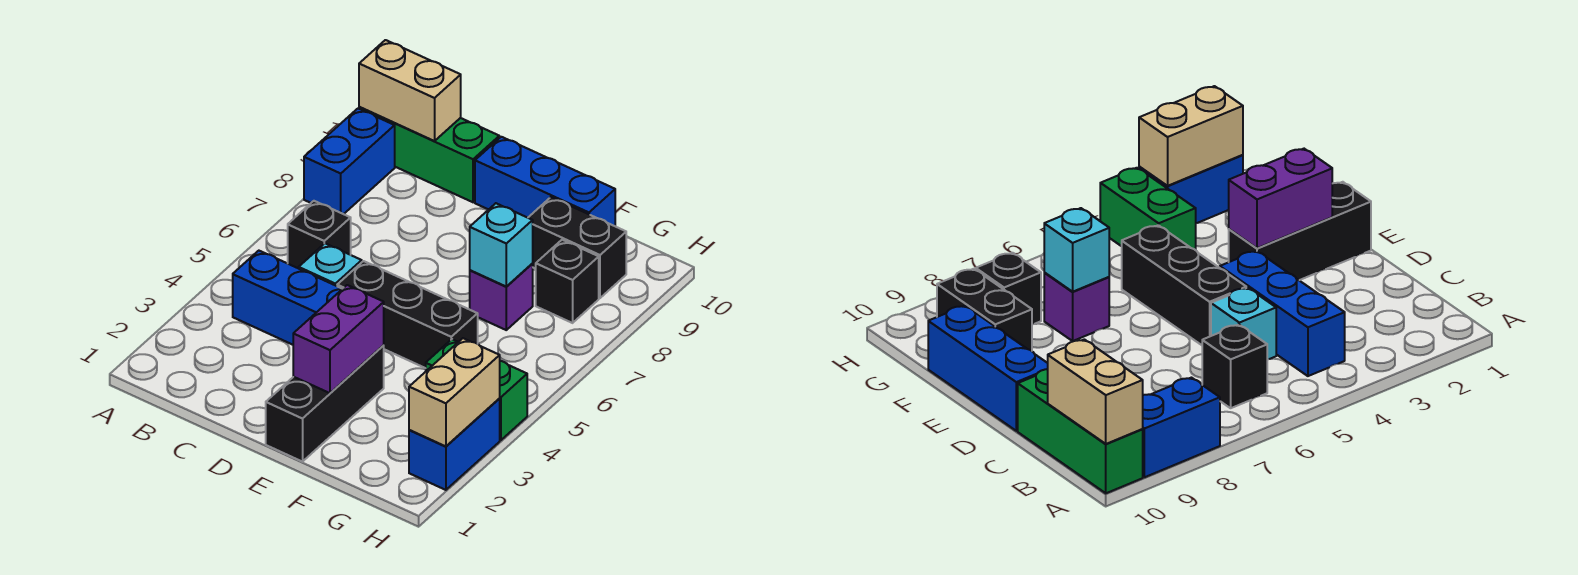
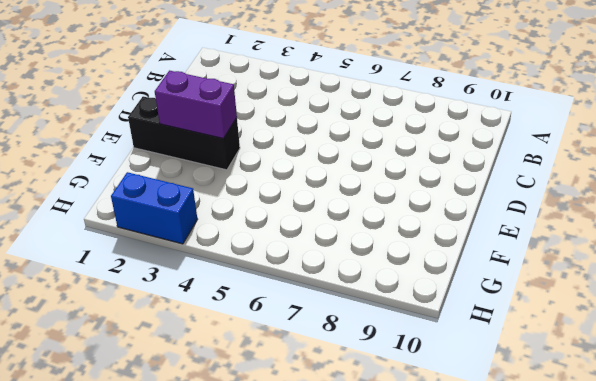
none -> blue brick A8:A9 level 1
none -> green brick A10:C10 level 1
none -> blue brick B4:D4 level 1

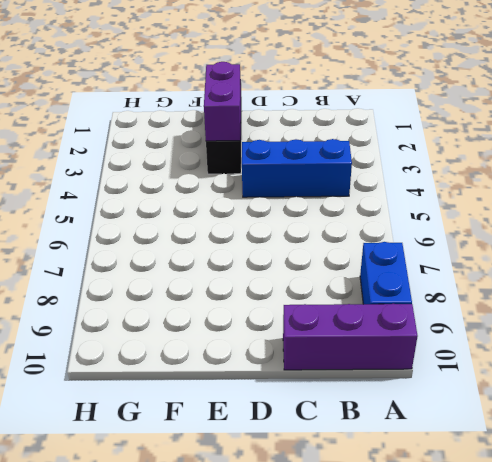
purple brick A10:C10 level 1 -> green brick A10:C10 level 1
none -> black brick B6 level 1
none -> cyan brick C5 level 1
none -> black brick D5:F5 level 1

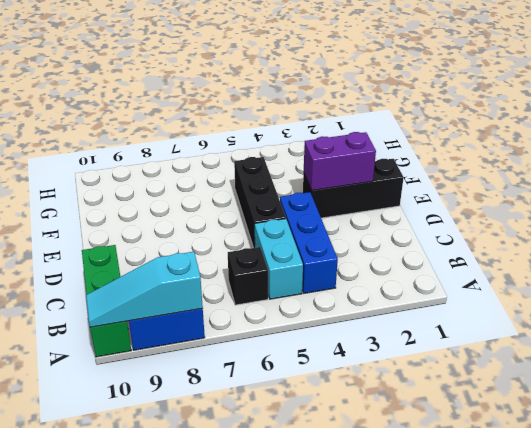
cyan slope A8:A10 level 2 top 8 -> tan brick A10:B10 level 2
cyan brick B5:C5 level 1 -> cyan brick C5 level 1
none -> blue brick D10:F10 level 1
none -> purple brick F7 level 1
none -> black brick F9:G9 level 1

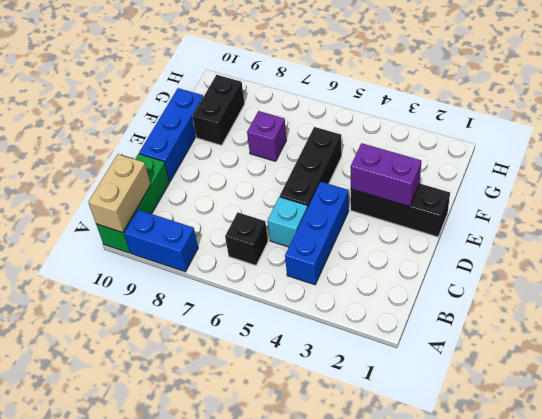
none -> green brick G4:H4 level 1
none -> black brick G8 level 1
none -> blue brick H2:H3 level 1

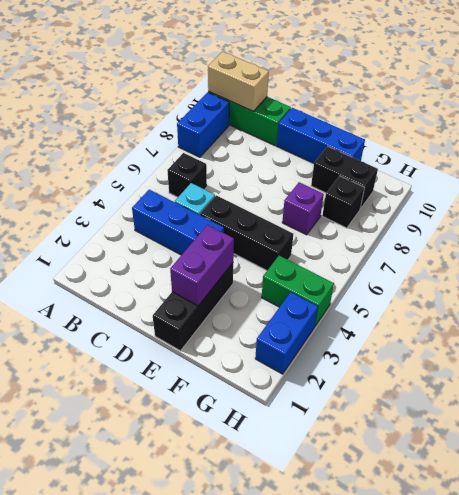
none -> cyan brick F7 level 2
none -> tan brick H2:H3 level 2

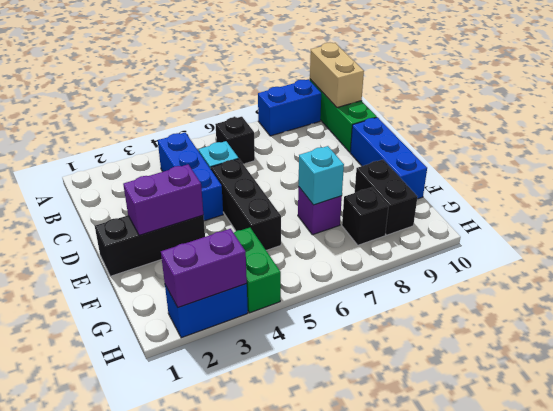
purple brick H2:H3 level 2 -> tan brick H2:H3 level 2

